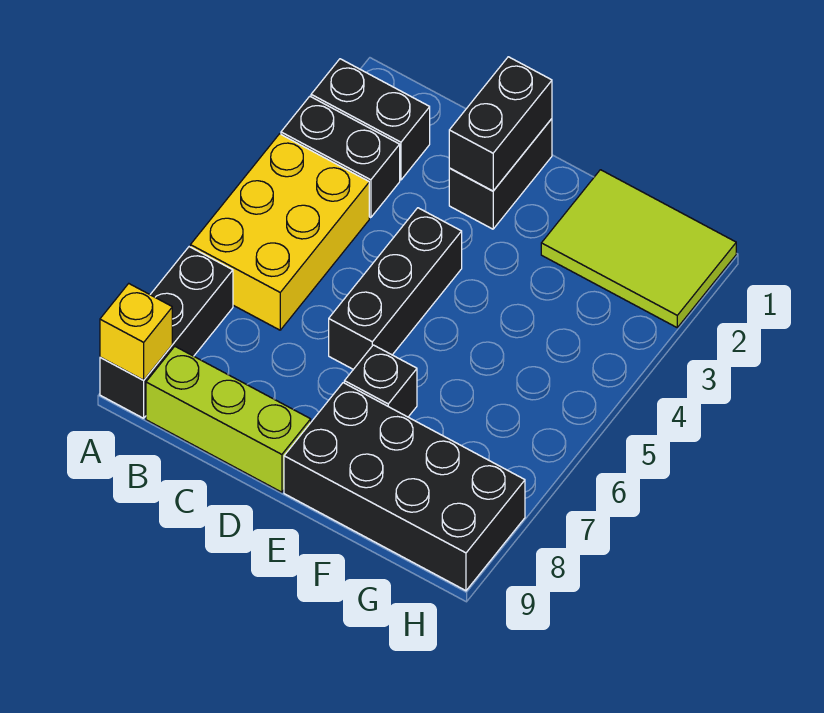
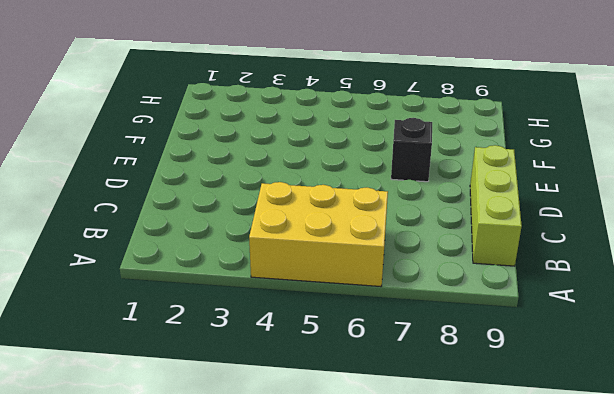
none -> black brick A2:B2 level 1
none -> black brick A3:B3 level 1
none -> black brick A7:A9 level 1

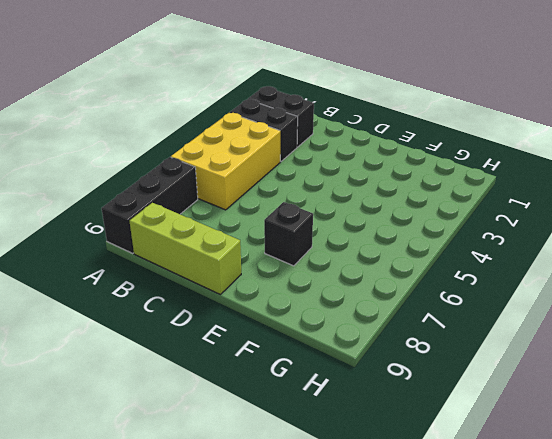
none -> black brick D1:D2 level 1
none -> black brick D4:D6 level 1
none -> black brick E8:H9 level 1

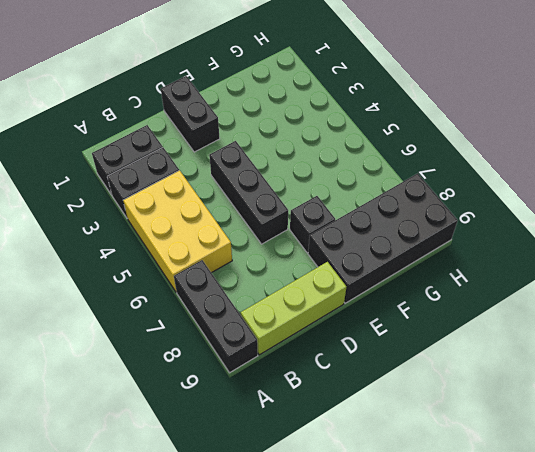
none -> lime tile F1:H2 level 1
none -> yellow brick A9 level 2
none -> black brick D1:D2 level 2

